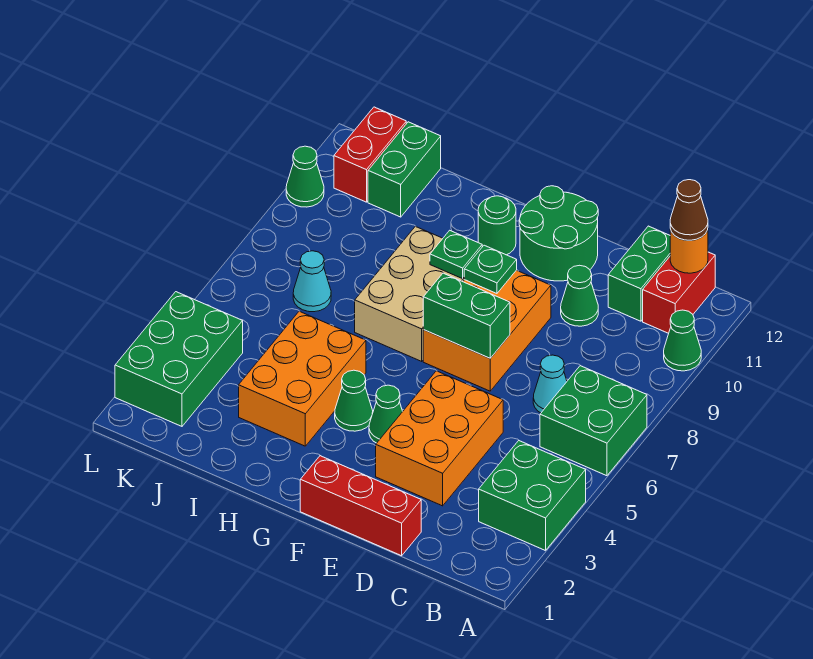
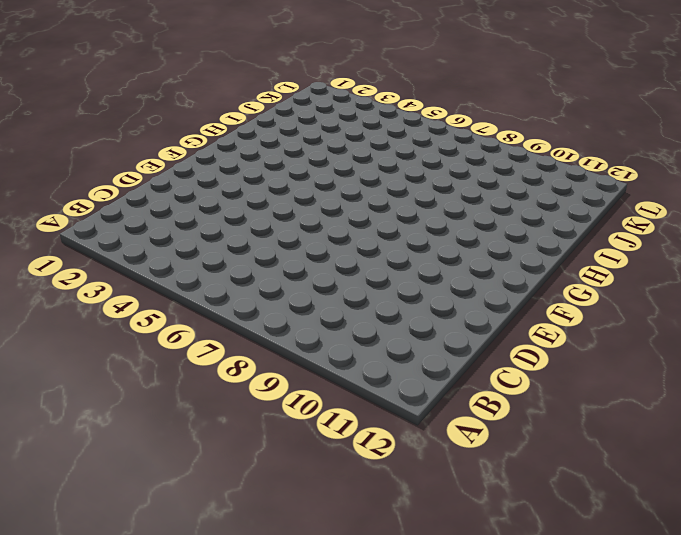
none -> green brick A3:B4 level 1
none -> green brick A6:B7 level 1
none -> green cone A10 level 1

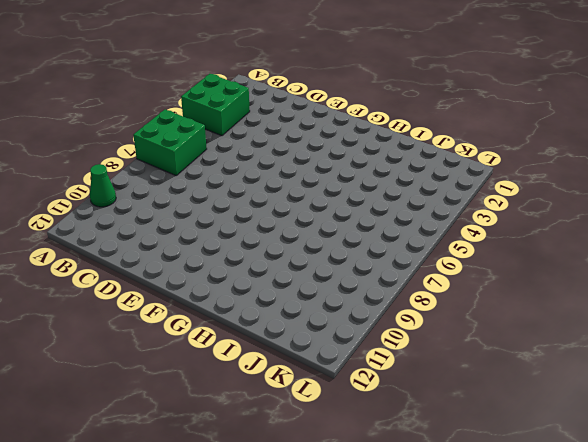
none -> red brick B11:B12 level 1
none -> cyan cone C7 level 1
none -> green brick C11:C12 level 1

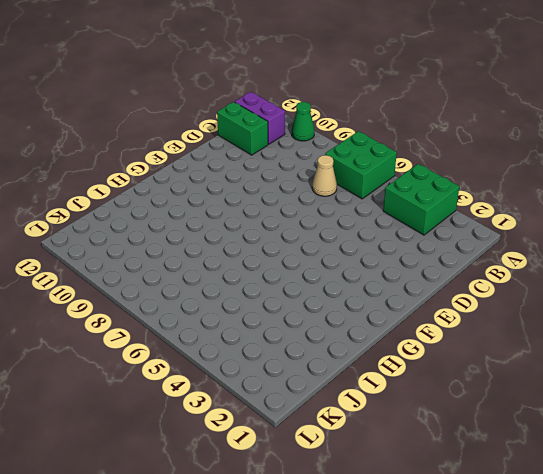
purple brick B11:B12 level 1 -> red brick B11:B12 level 1
tan cone C7 level 1 -> cyan cone C7 level 1
none -> red brick D1:F1 level 1
none -> orange brick D3:E5 level 1
none -> green cone D10 level 1

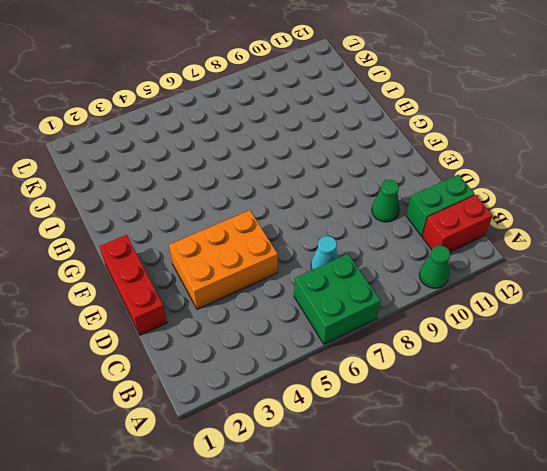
none -> green brick A3:B4 level 1
none -> orange brick E7:F9 level 1
none -> green round brick E11:F12 level 1

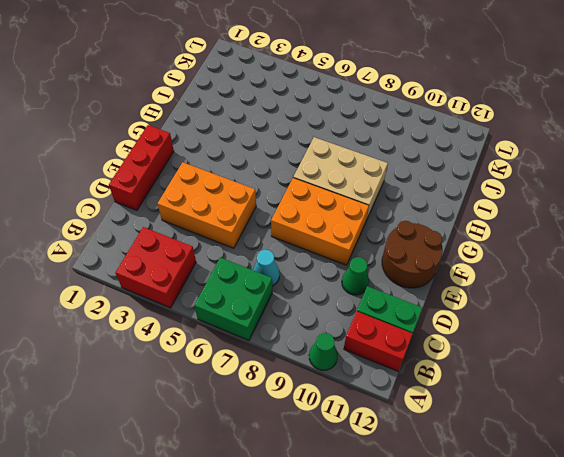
red brick A3:B4 level 1 -> green brick A3:B4 level 1
brown round brick E11:F12 level 1 -> green round brick E11:F12 level 1
none -> green cone F4 level 1
none -> green cone G4 level 1
none -> green round brick G11 level 1

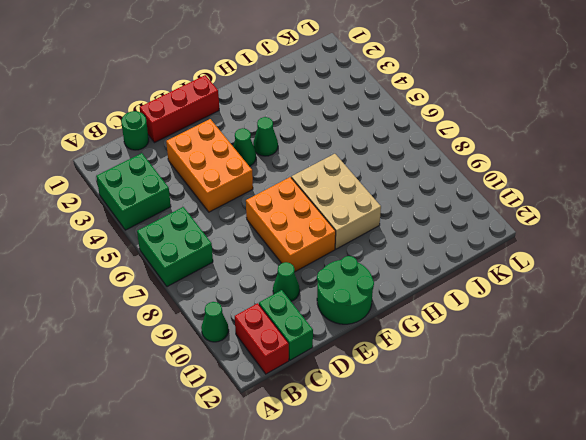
green round brick C1 level 1 -> green round brick G11 level 1
none -> cyan cone C7 level 1
none -> orange brick H3:I5 level 1
none -> cyan cone J7 level 1

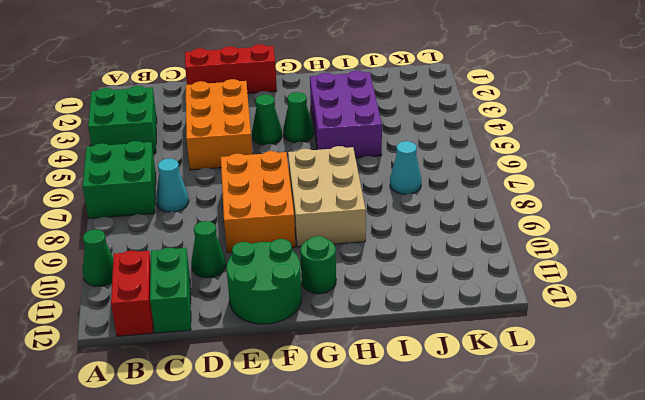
purple brick H3:I5 level 1 -> orange brick H3:I5 level 1
none -> green brick J11:J12 level 1
none -> green brick K2:L4 level 1
none -> red brick K11:K12 level 1

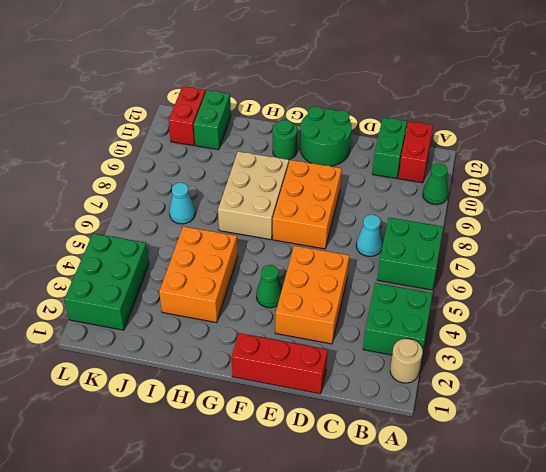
tan round brick A2 level 1 -> none
none -> green cone D10 level 1
none -> green cone G4 level 1
none -> green cone L10 level 1

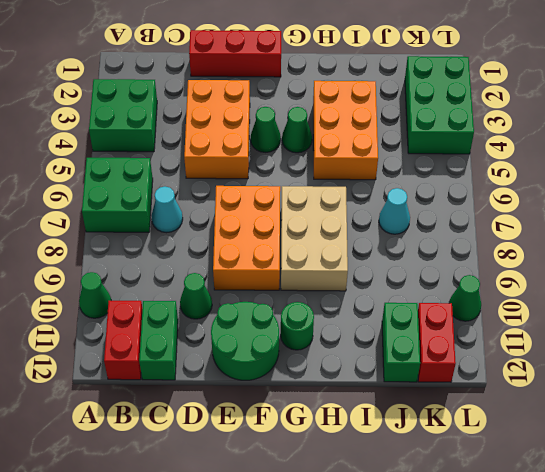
none -> orange round brick B12 level 2
none -> green brick E7:F7 level 2
none -> green plate F9 level 2

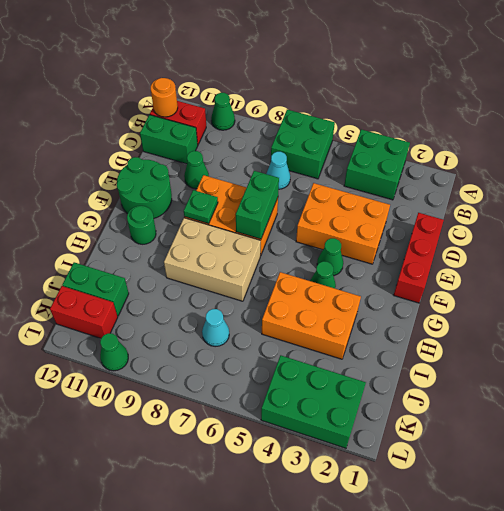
none -> green plate G9 level 2
none -> brown cone B12 level 3

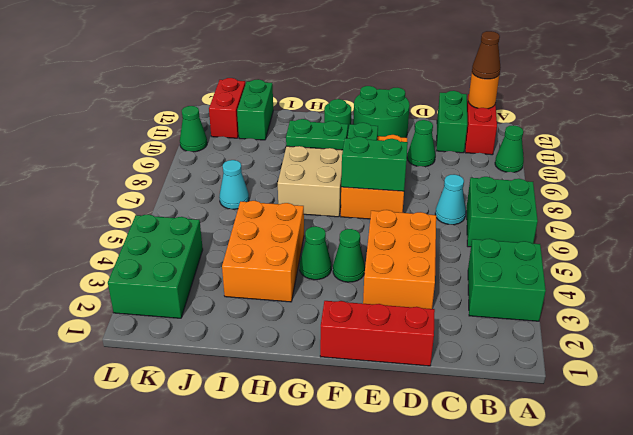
green plate G9:H9 level 2 -> green plate G9 level 2

